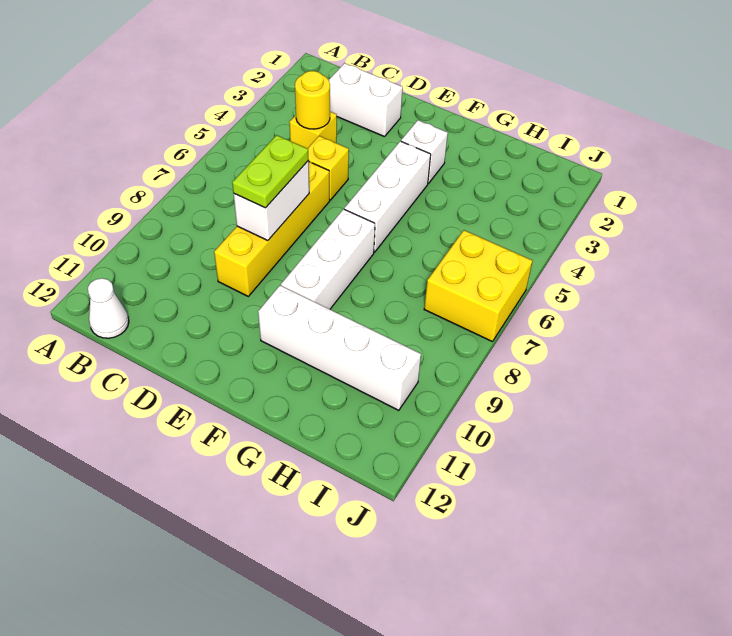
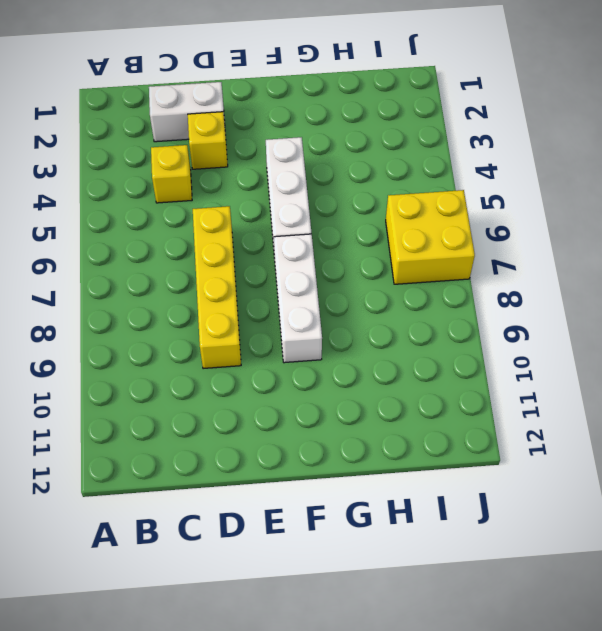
yellow brick D3 level 1 -> yellow brick D5 level 1
none -> white cone B12 level 1
none -> white brick F3 level 1
none -> white brick F10:I10 level 1

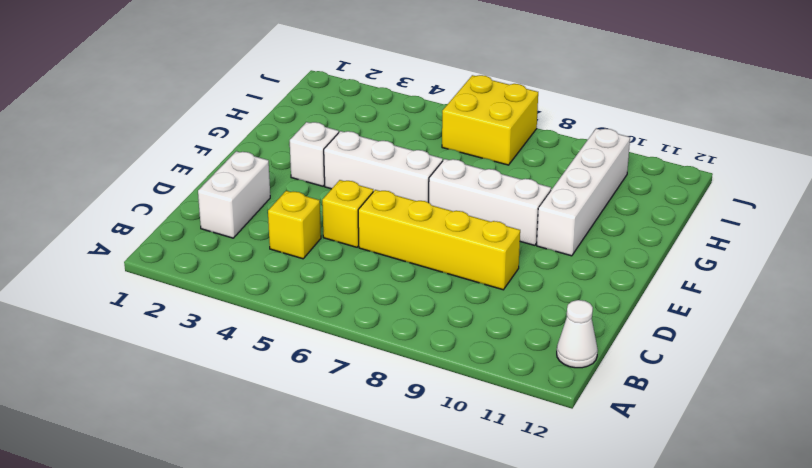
none -> yellow round brick C4 level 2
none -> white brick D7:D8 level 2
none -> lime plate D7:D8 level 3

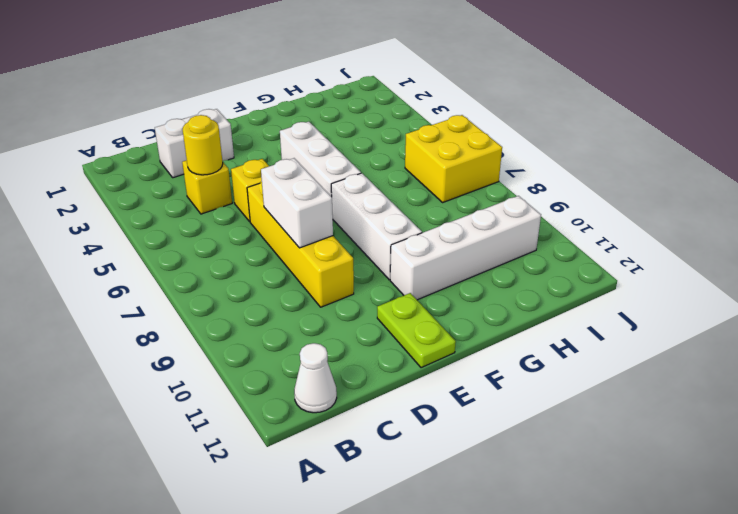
lime plate E11:E12 level 1 -> lime plate D7:D8 level 3
none -> white brick F3 level 1

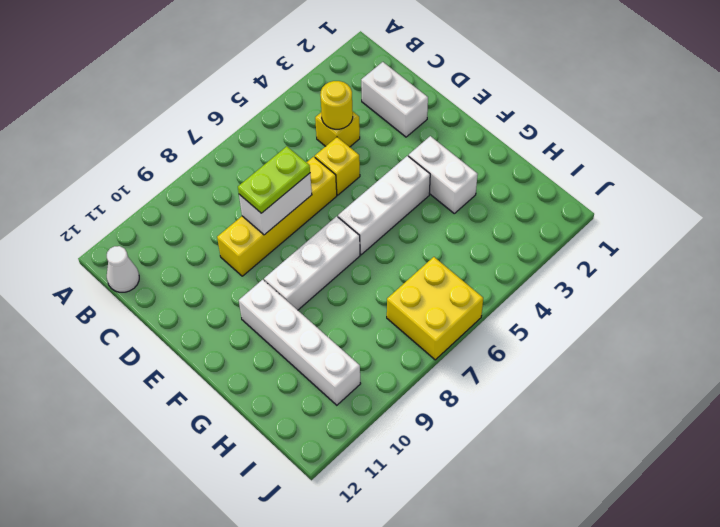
white brick F3:G3 level 1 -> white brick F3 level 1

